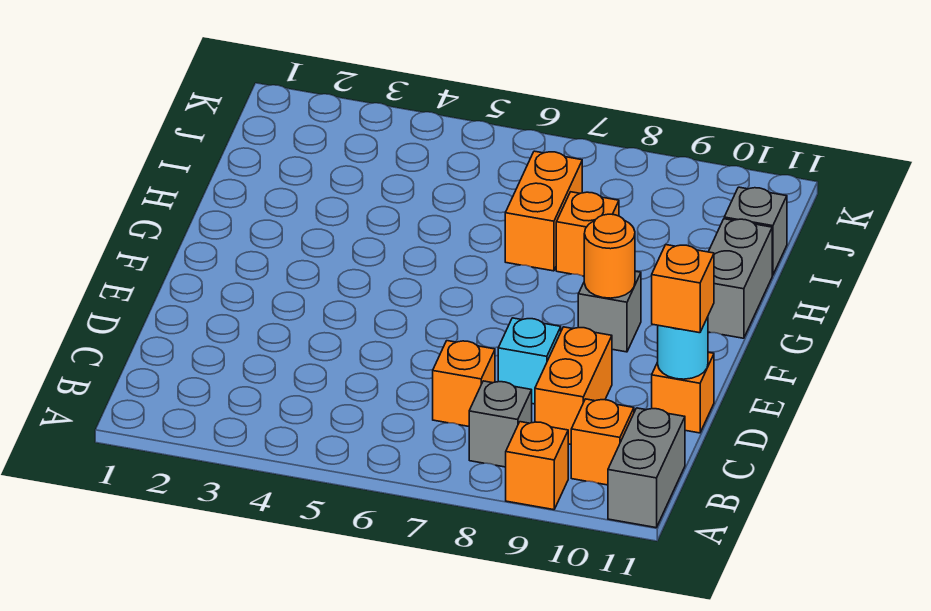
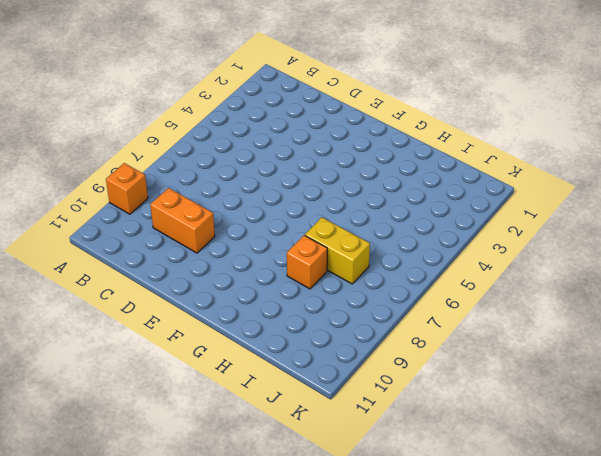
yellow brick H7:I7 level 1 -> orange brick H7:I7 level 1
none -> grey brick A11:B11 level 1
none -> grey brick B8 level 1
none -> orange brick B10 level 1

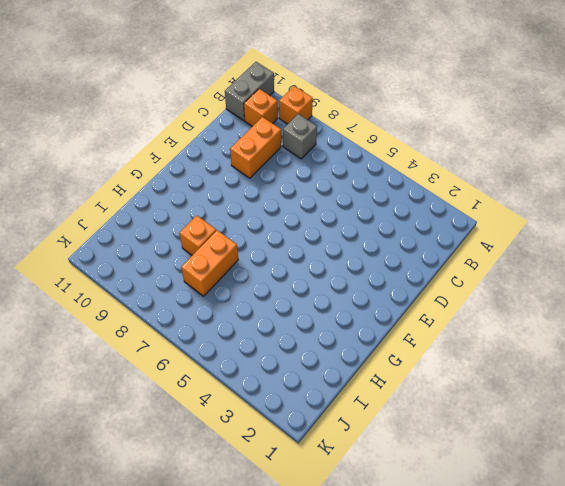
none -> orange brick C7 level 1
none -> cyan brick D8 level 1
none -> orange brick D11 level 1

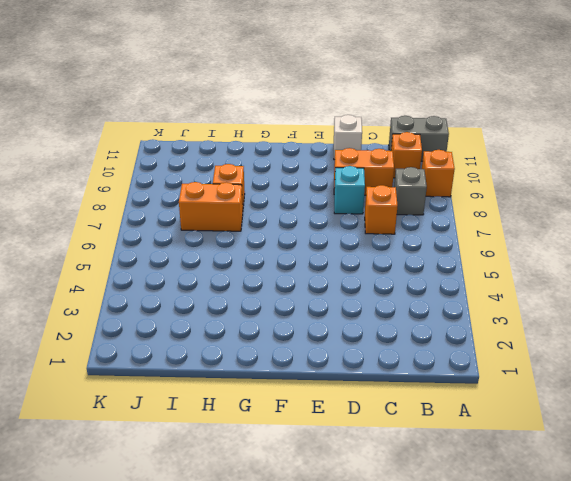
white brick D11 level 1 -> orange brick D11 level 1
none -> grey brick F9 level 1
none -> grey brick G11:H11 level 1
none -> grey brick I11 level 1

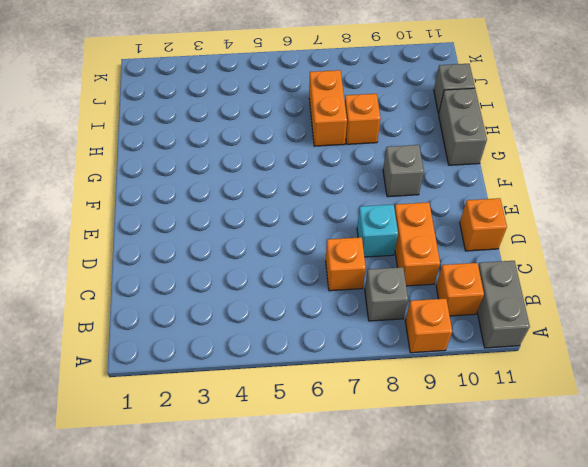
none -> cyan round brick D11 level 2
none -> orange round brick F9 level 2
none -> orange brick D11 level 3

